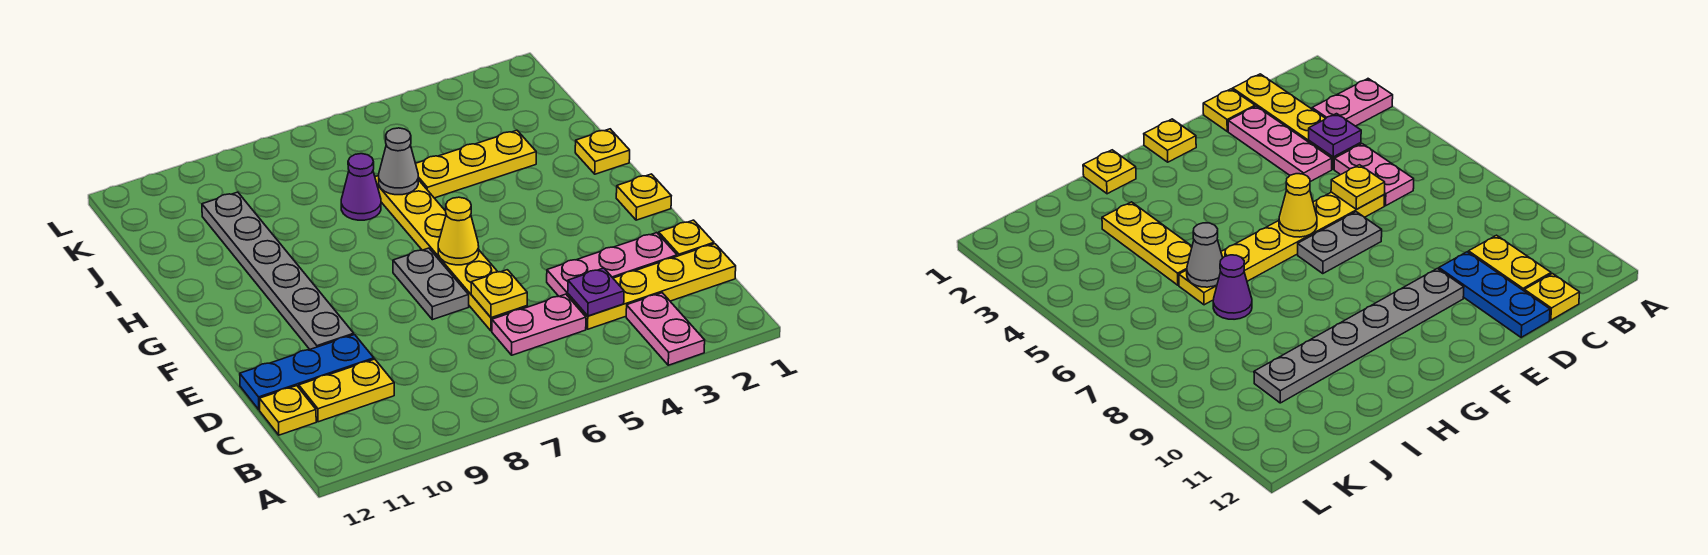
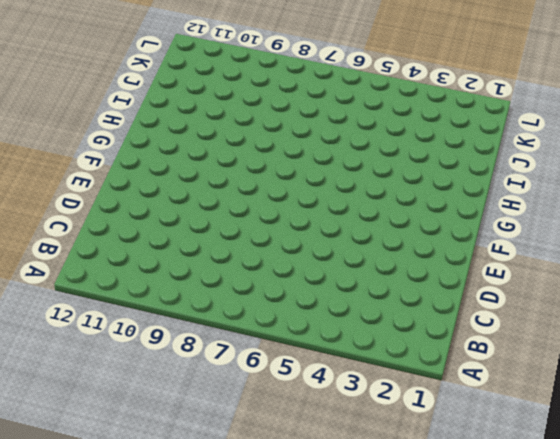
none -> pink plate A3:B3 level 1
none -> yellow plate C1:C4 level 1
none -> pink plate C5:C6 level 1

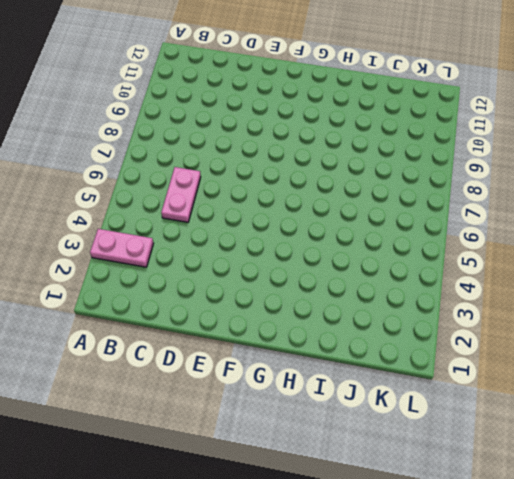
none -> yellow plate C1:C4 level 1
none -> yellow plate C10:C11 level 1
none -> yellow plate C12 level 1

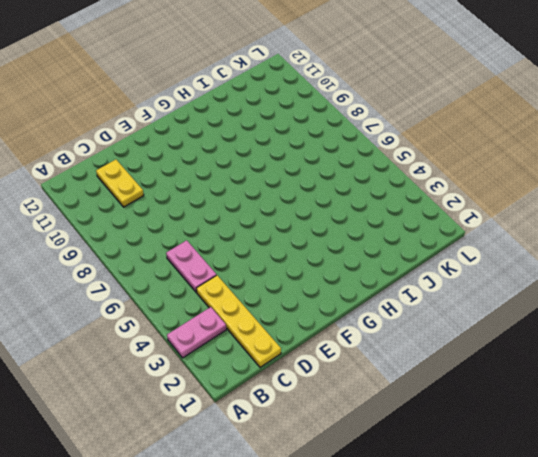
none -> yellow plate C12 level 1
none -> yellow plate D1 level 1
none -> pink plate D2:D4 level 1

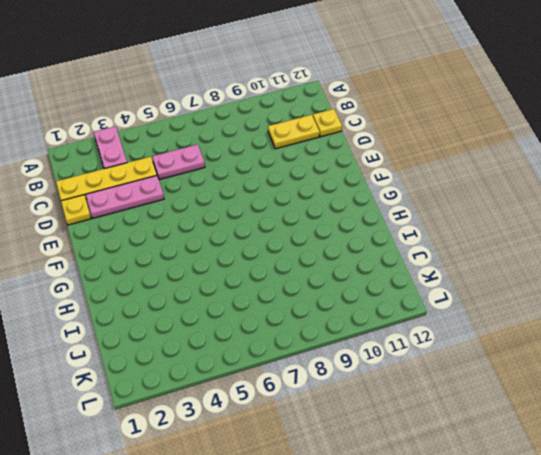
none -> yellow plate D6:I6 level 1
none -> blue plate D10:D12 level 1
none -> grey plate E7:F7 level 1

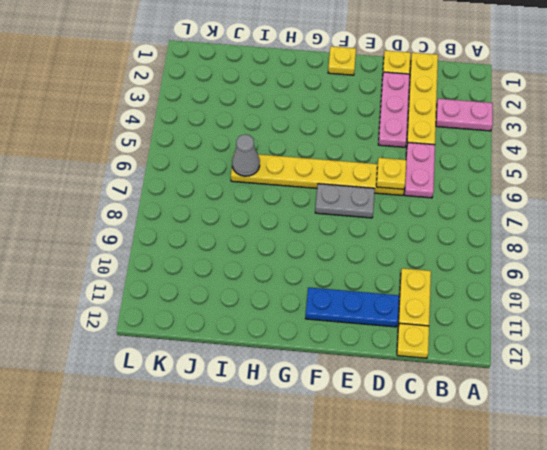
blue plate D11:F11 level 1 -> blue plate D10:D12 level 1
none -> grey plate E10:J10 level 1
none -> yellow plate H1 level 1
none -> yellow plate I3:I5 level 1

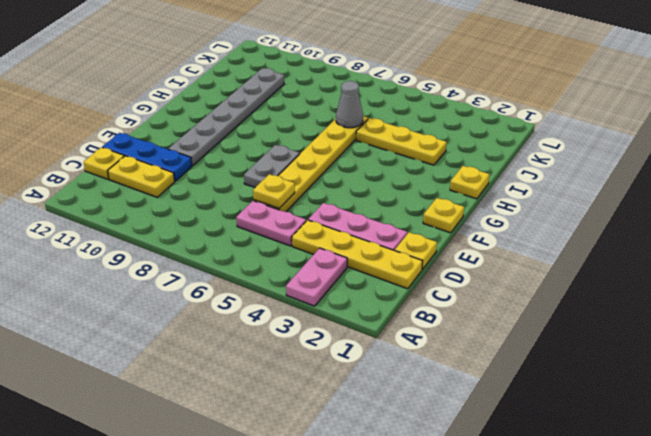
none -> purple cone I7 level 1
none -> purple plate C4 level 2
none -> yellow cone F6 level 2

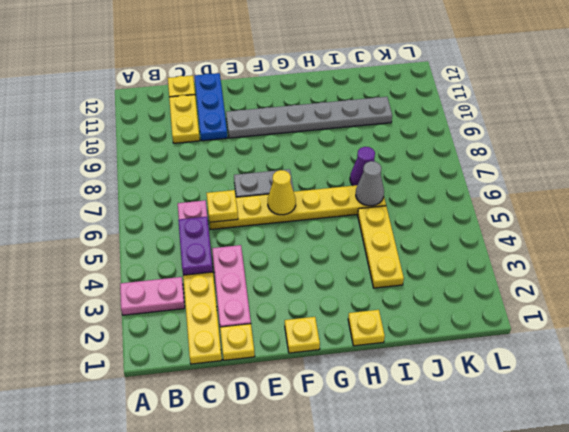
purple plate C4:C5 level 2 -> purple plate C4 level 2

